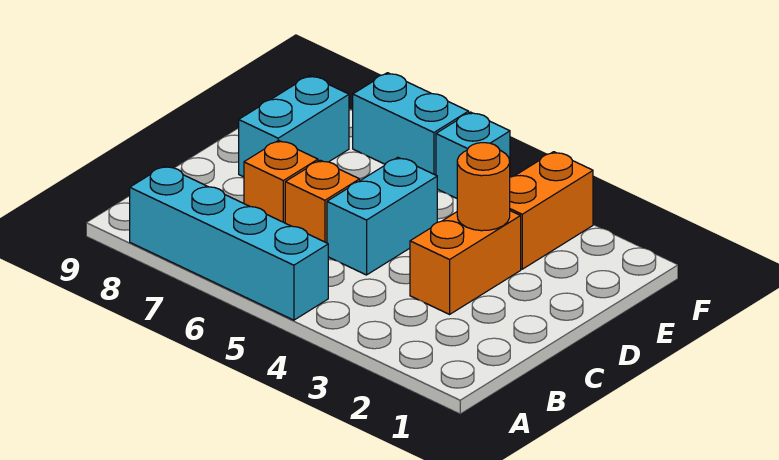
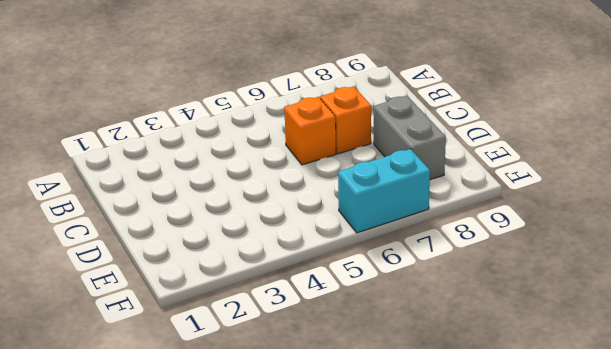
grey brick D8:E8 level 1 -> cyan brick D8:E8 level 1
none -> cyan brick A5:A8 level 1
none -> orange brick C3:D3 level 1

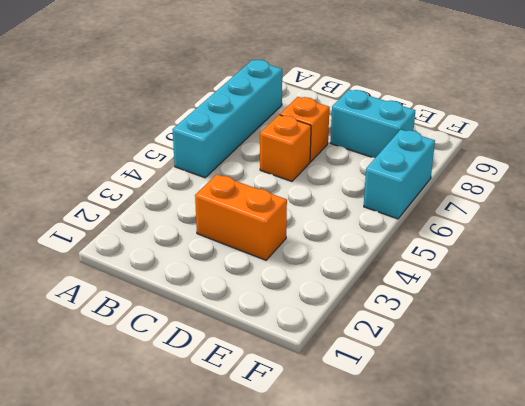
none -> cyan brick C5:D5 level 1
none -> orange brick E3:F3 level 1

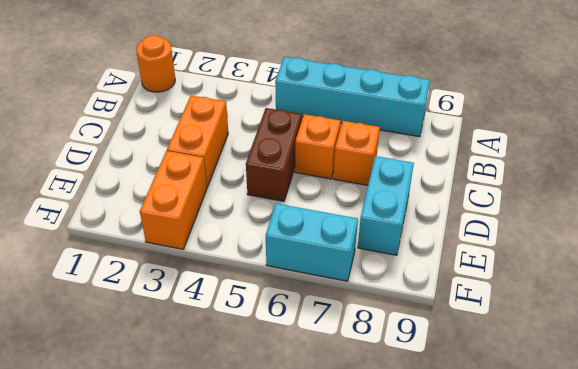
orange round brick A1 level 1 -> orange round brick D3 level 2
brown brick C5:D5 level 1 -> cyan brick C5:D5 level 1
none -> cyan brick F5 level 1

